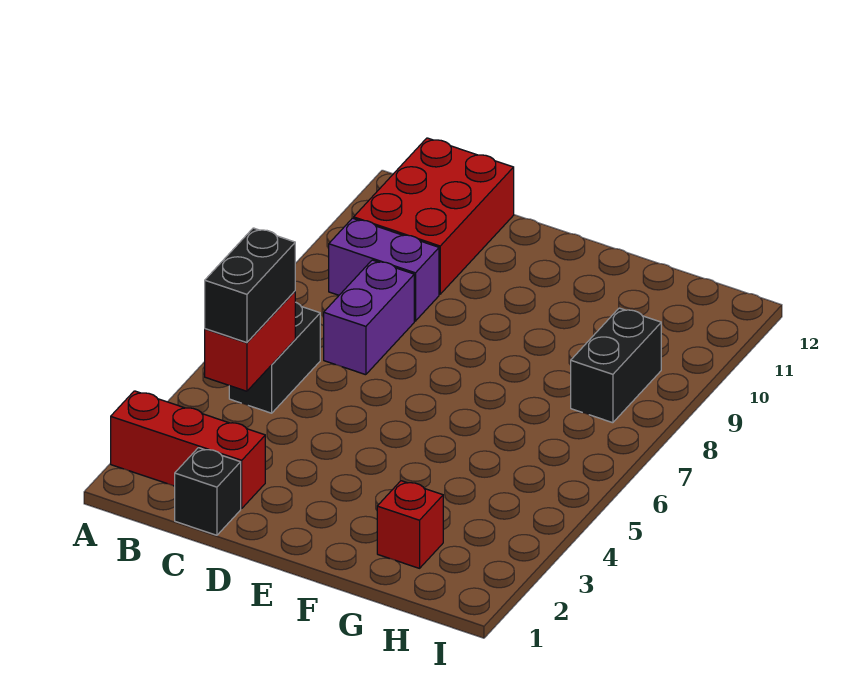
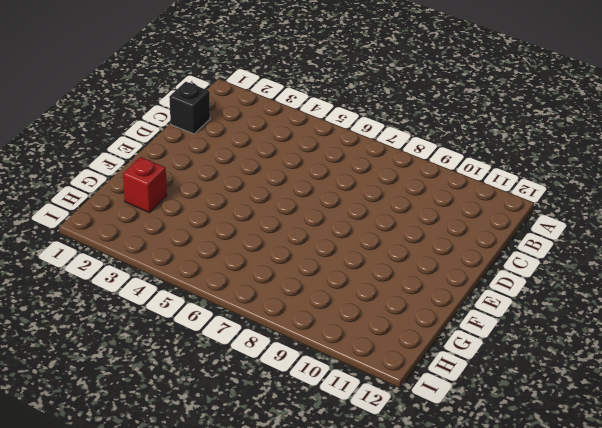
none -> red brick A2:C2 level 1
none -> black brick B5:B6 level 1

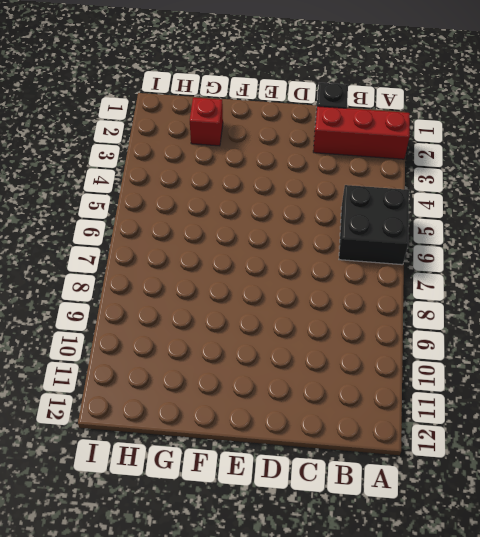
black brick A5:B6 level 1 -> black brick B5:B6 level 1
none -> purple brick B9:C9 level 1
none -> red brick B10:C12 level 1

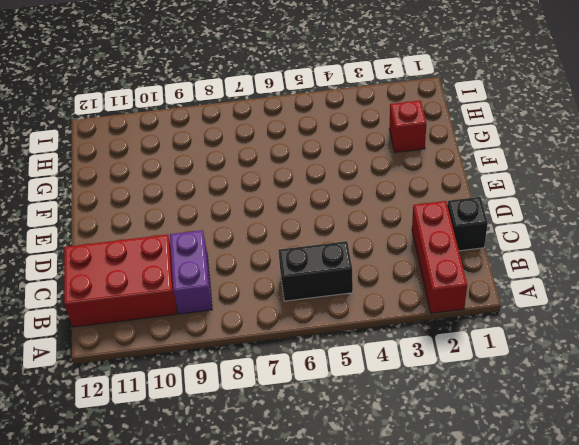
none -> purple brick C7:C8 level 1
none -> black brick H8:H9 level 1

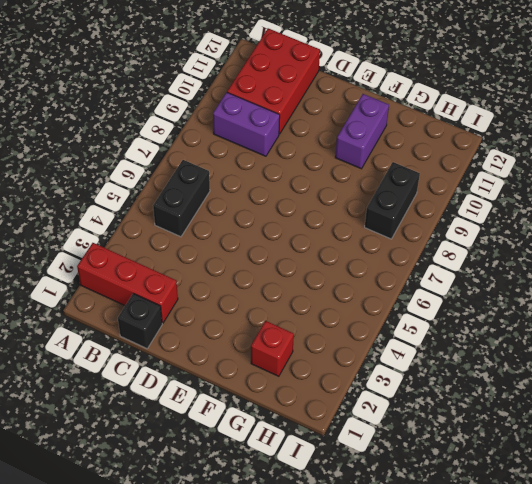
purple brick F10:F11 level 1 -> purple brick C7:C8 level 1
none -> red brick B4:B5 level 2
none -> black brick B4:B5 level 3

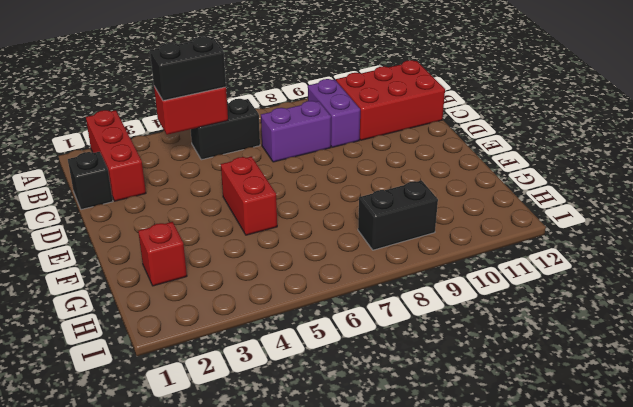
red brick E5:F5 level 1 -> none

